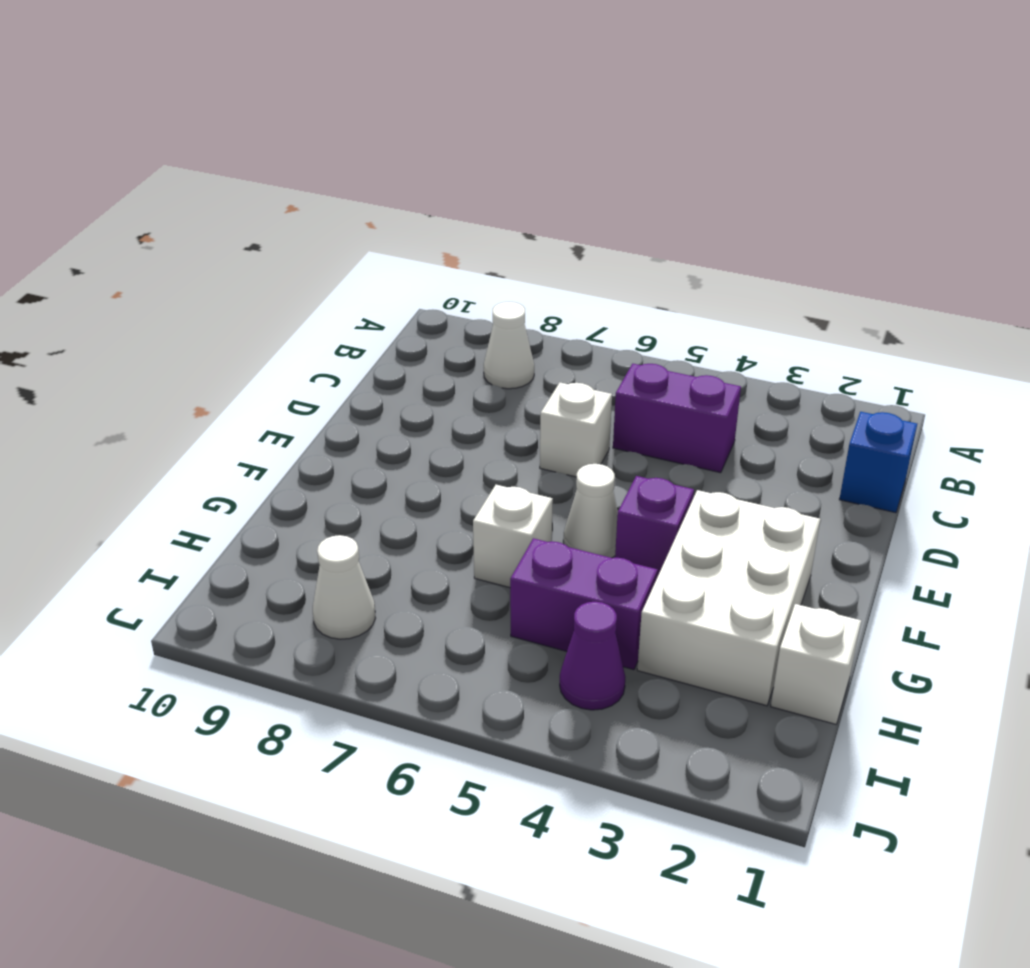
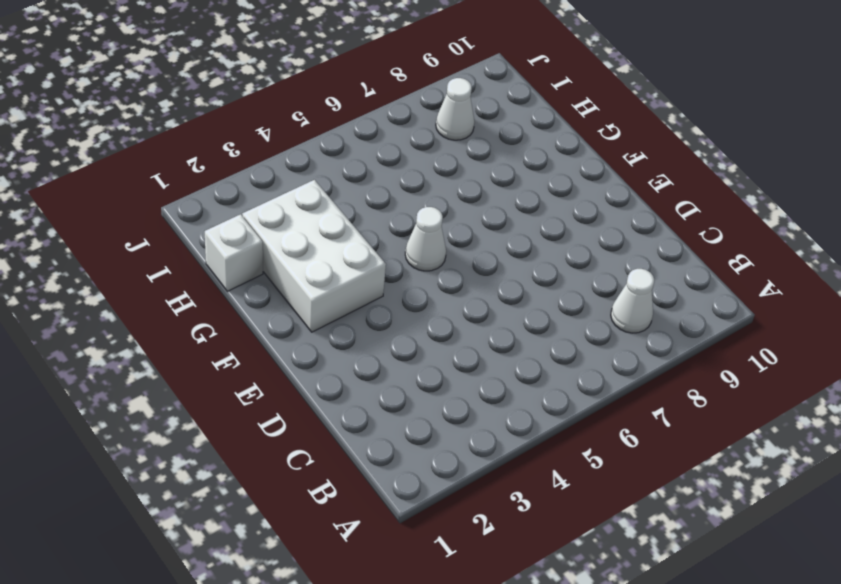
none -> blue brick C1 level 1
none -> purple brick C4:C5 level 1
none -> white brick D6 level 1

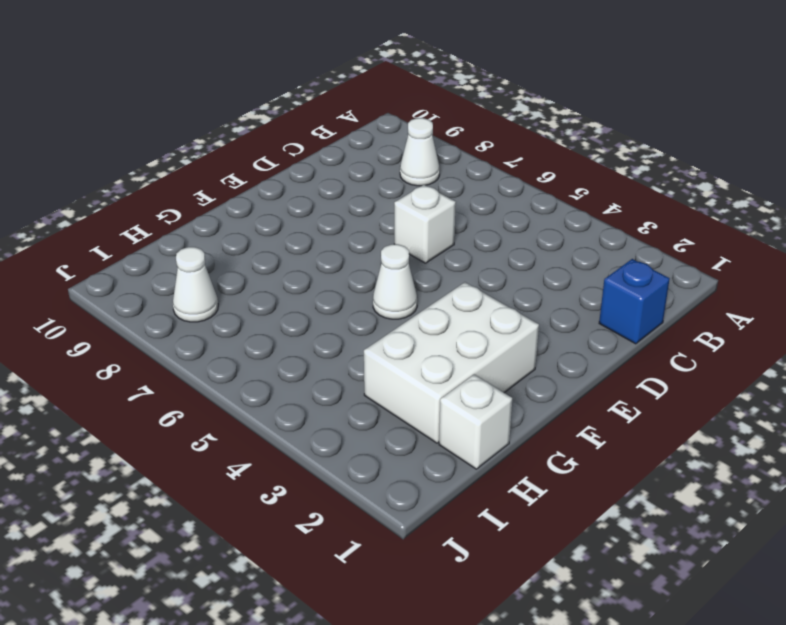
none -> purple brick C4:C5 level 1
none -> purple brick F4 level 1
none -> white brick G6 level 1

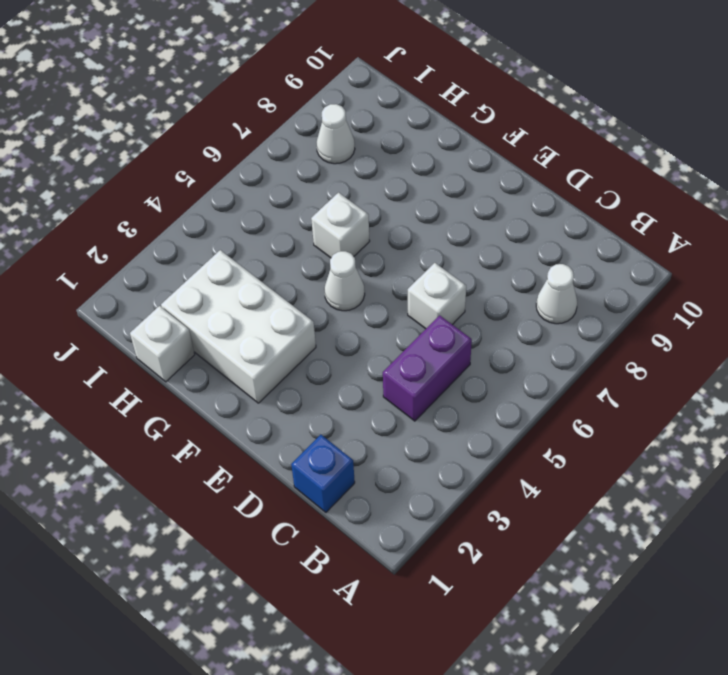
none -> purple brick F4 level 1
none -> purple brick H4:H5 level 1
none -> purple cone I4 level 1

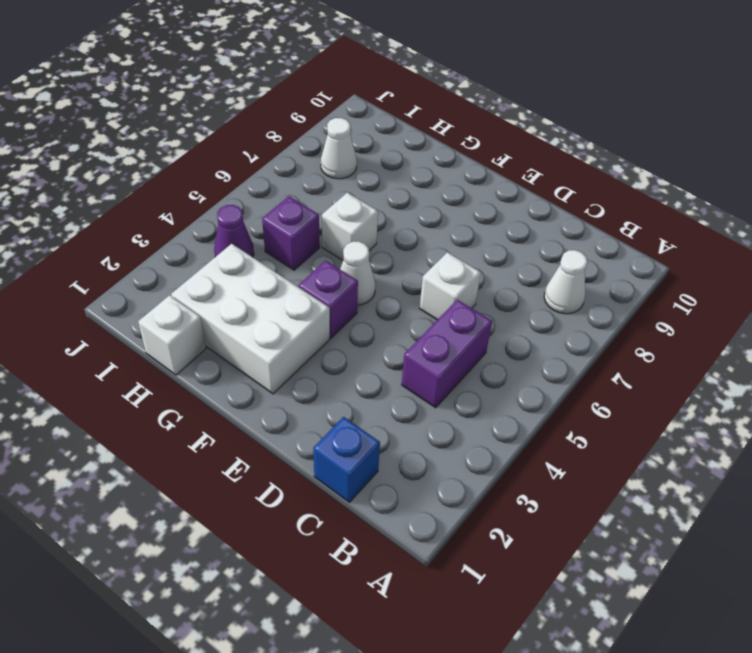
purple brick H5 level 1 -> purple brick H4:H5 level 1

